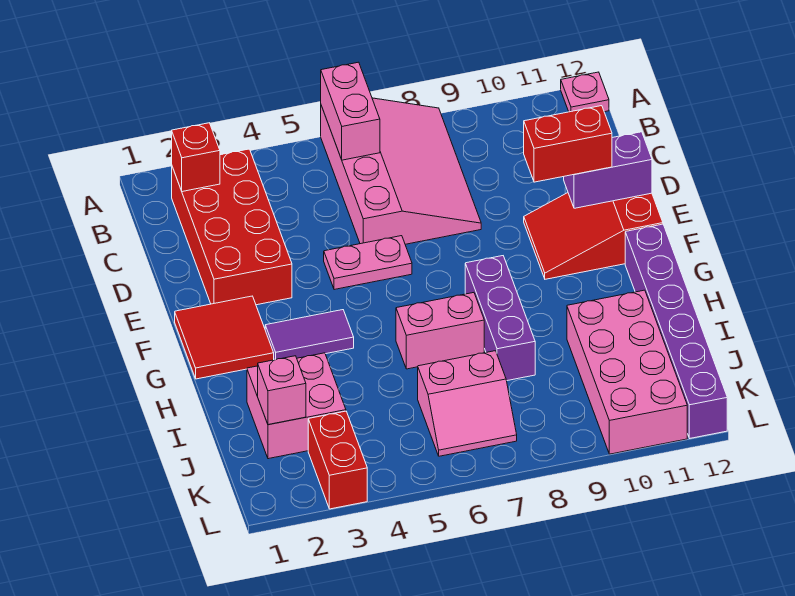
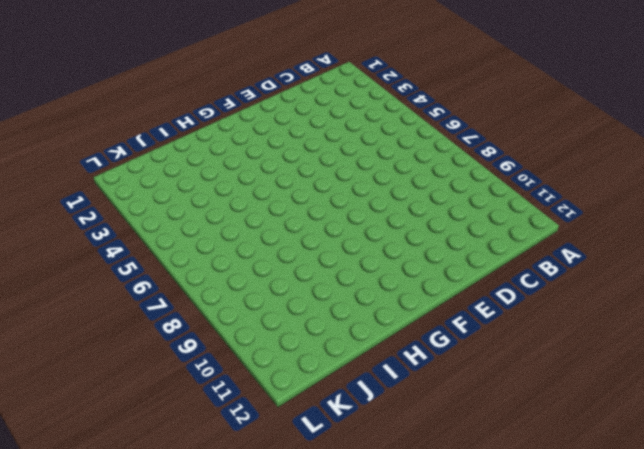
none -> pink slope A6:D8 level 1 top 6
none -> pink plate A12 level 1
none -> red brick B2:E3 level 1

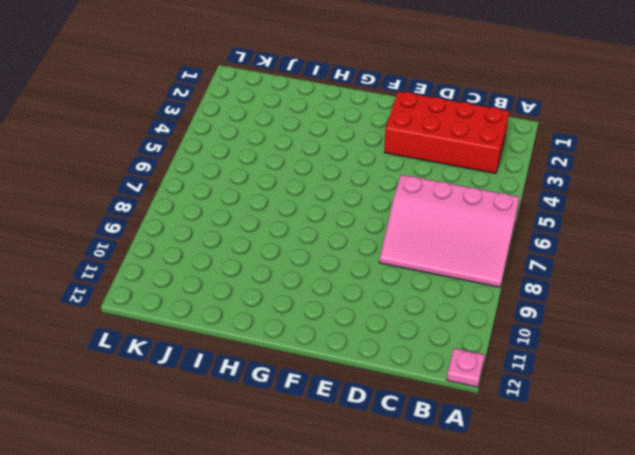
none -> pink plate E5:E6 level 1
none -> red slope E10:F12 level 1 top 12
none -> red tile F1:G2 level 1

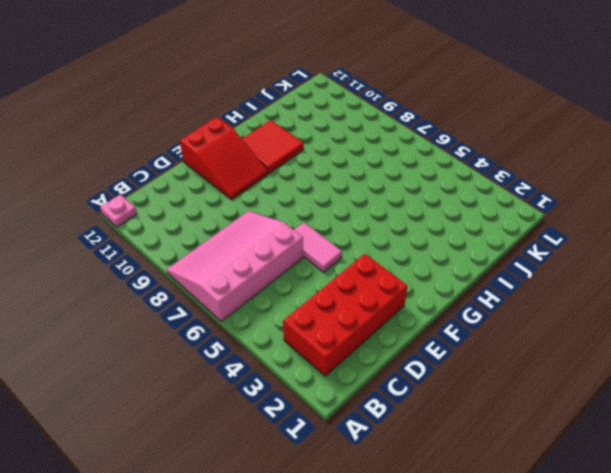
pink tile E5:E6 level 1 -> pink plate E5:E6 level 1
red tile G10:H11 level 1 -> red tile F1:G2 level 1
none -> purple tile G3:G4 level 1
none -> purple brick G8:I8 level 1
none -> purple brick G12:L12 level 1

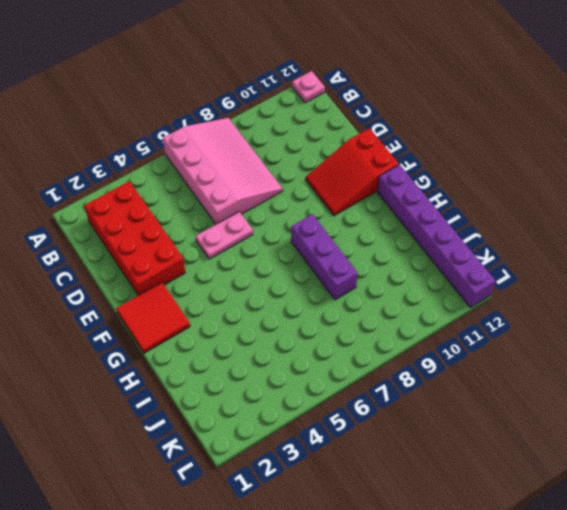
none -> purple tile G3:G4 level 1
none -> pink brick H6:H7 level 1
none -> pink brick I2:J3 level 1

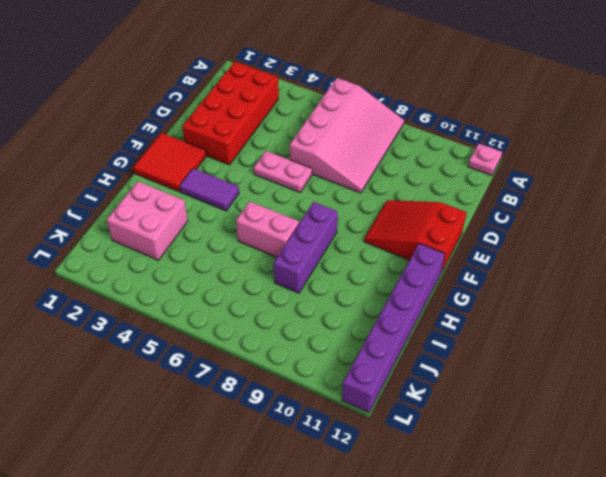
none -> pink brick I10:L11 level 1
none -> pink slope J6:K7 level 1 top J
none -> red brick K3:L3 level 1

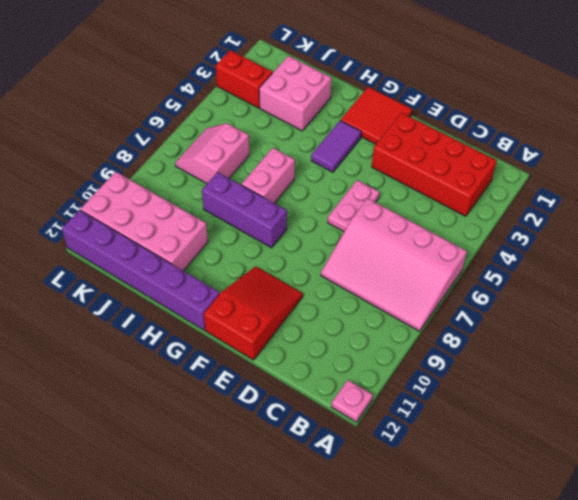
none -> pink brick A6:B6 level 2
none -> red brick B2 level 2
none -> purple brick E11:E12 level 2

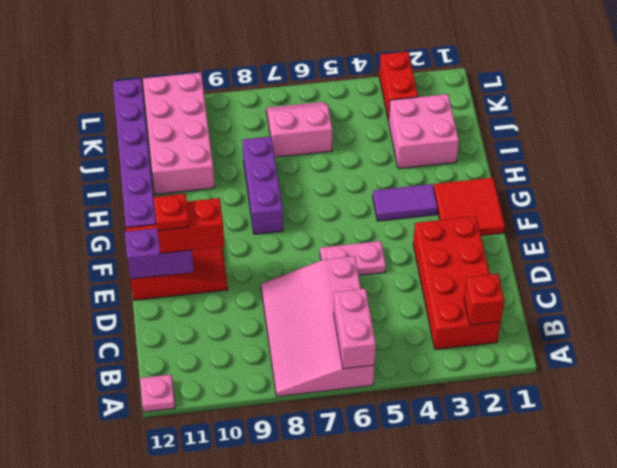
red plate E11 level 4 -> none
none -> pink brick H6:H7 level 1
none -> pink brick J2 level 2

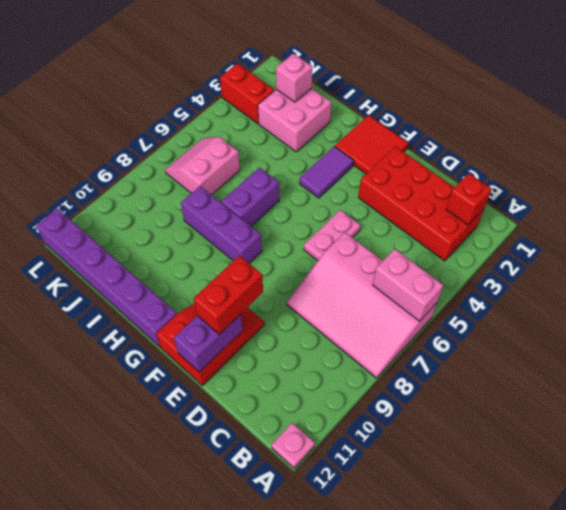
purple brick H6:H7 level 1 -> pink brick H6:H7 level 1
none -> pink brick I10:L11 level 1

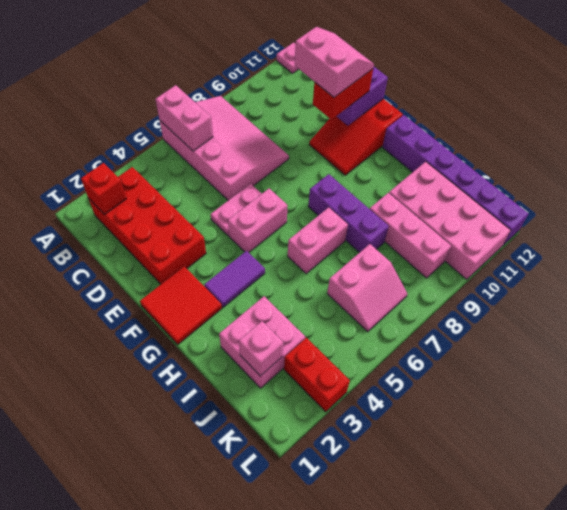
pink slope D10:E11 level 4 top 10 -> none
pink brick F5:F6 level 1 -> none
pink brick I9:K9 level 1 -> none

